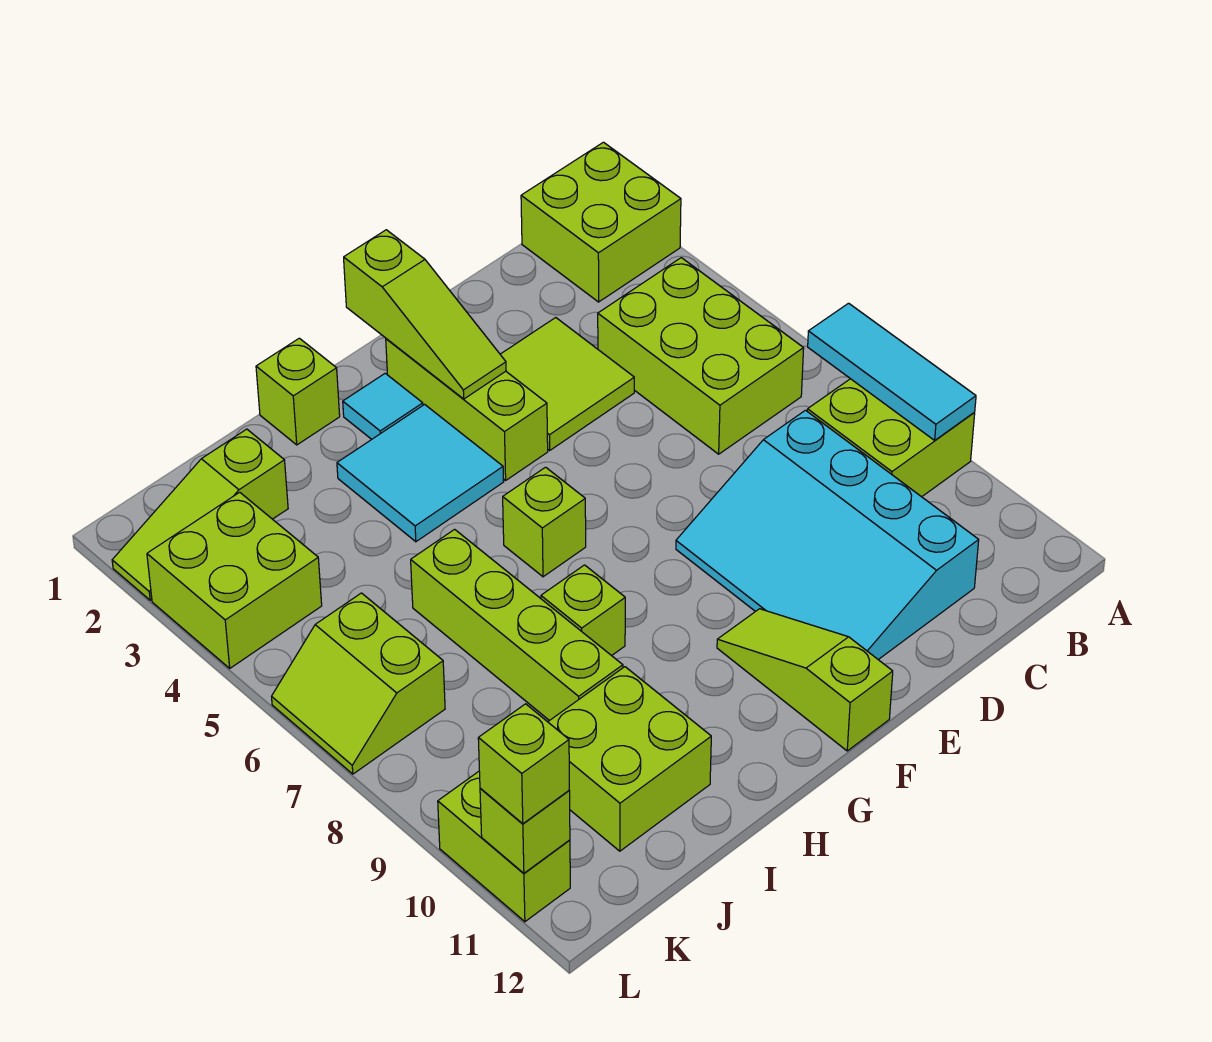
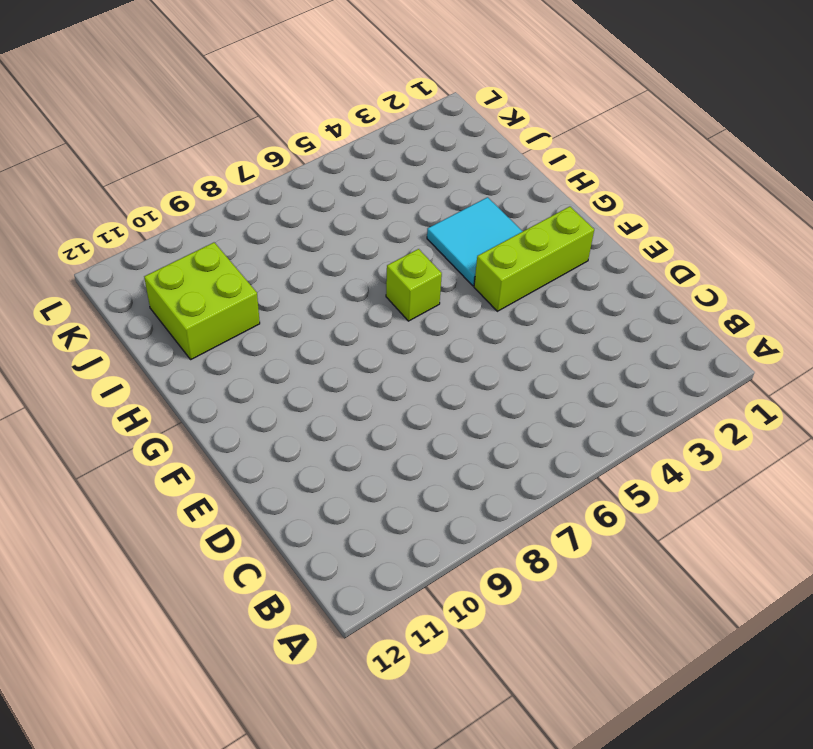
none -> lime brick A1:B2 level 1
none -> lime brick A8:B9 level 1
none -> lime brick B4:C6 level 1

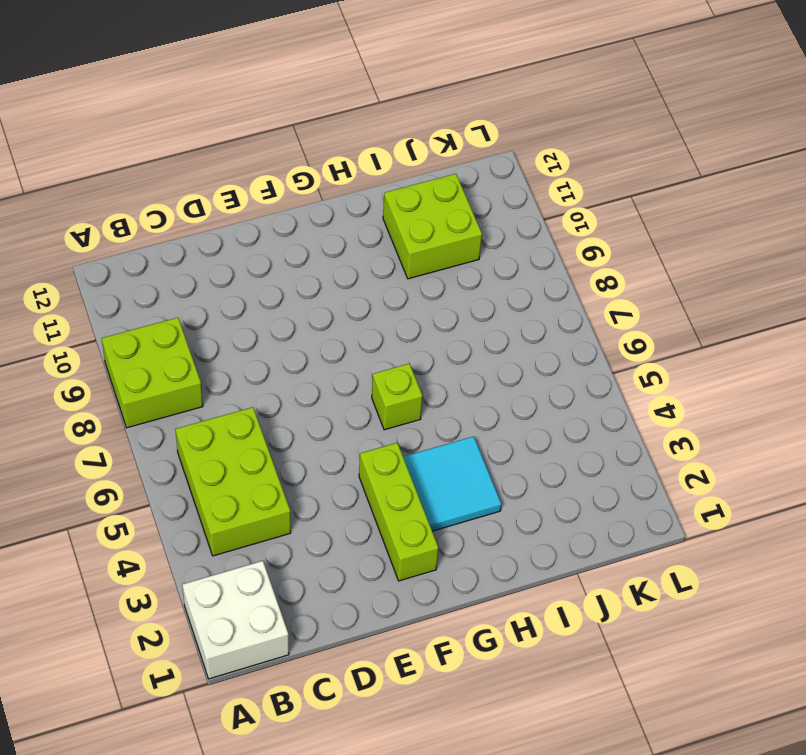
white brick A1:B2 level 1 -> lime brick A1:B2 level 1
none -> cyan slope C8:E11 level 1 top C
none -> lime tile D3:E4 level 1
none -> lime slope F10:F12 level 1 top 12

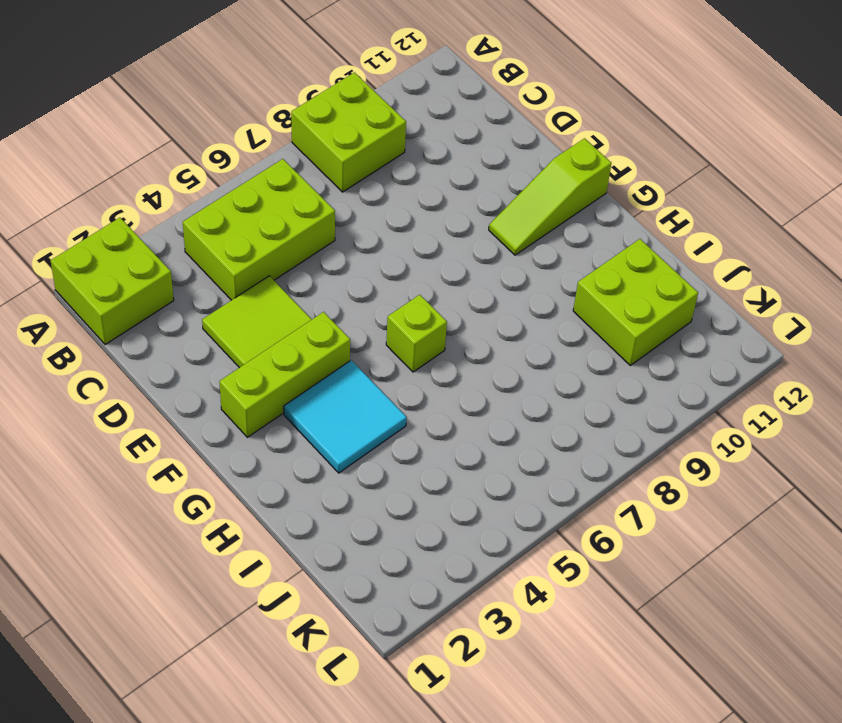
none -> cyan slope C8:E11 level 1 top C
none -> cyan tile G2 level 1
none -> lime brick H1 level 1

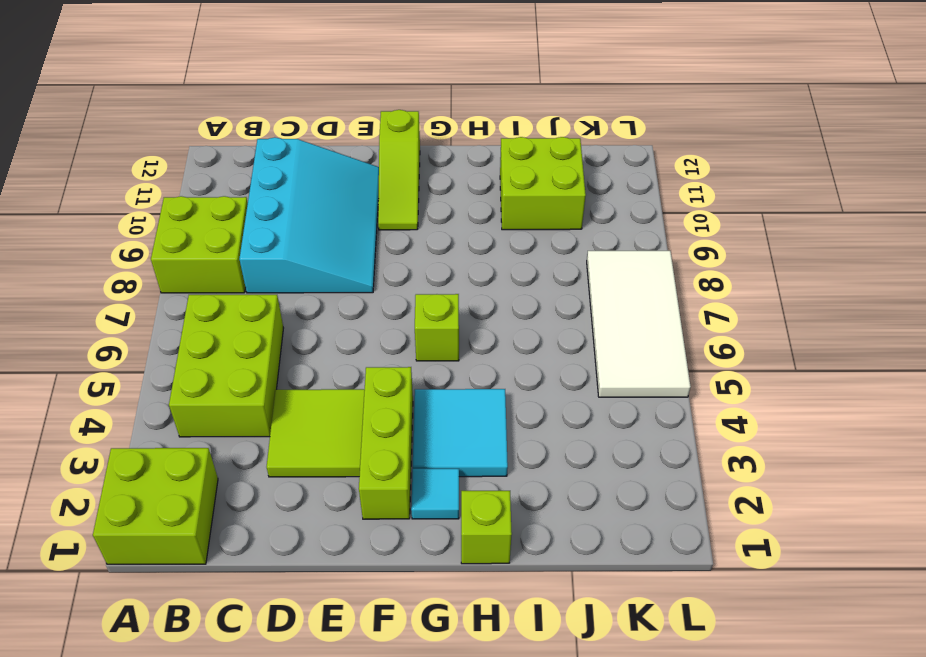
white tile K5:L8 level 1 -> lime slope K6:L7 level 1 top K
none -> lime brick H8 level 1
none -> lime brick I6:I9 level 1
none -> lime slope J2:L2 level 1 top J

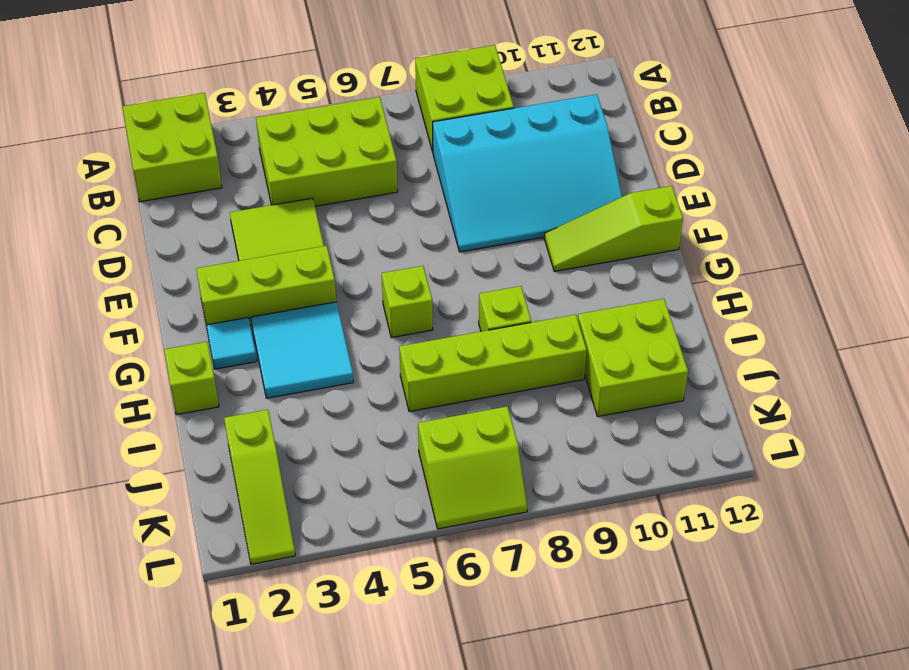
none -> lime brick K3:L4 level 1
none -> lime brick L10:L11 level 1
none -> cyan tile A7:A9 level 2

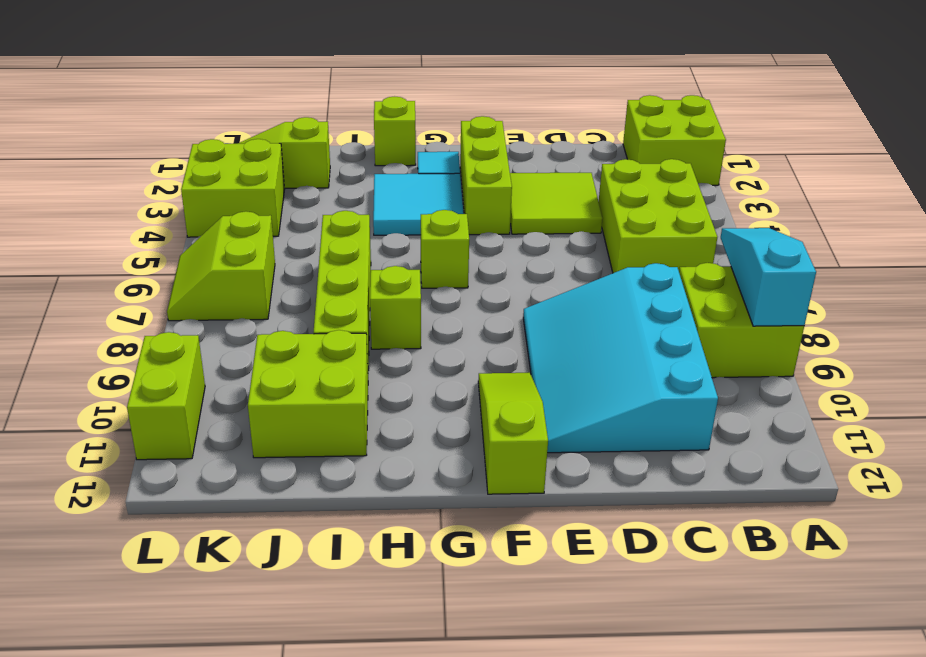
cyan slope A7:A9 level 2 top 9 -> cyan tile A7:A9 level 2
none -> lime slope F1:F3 level 2 top 1
none -> lime brick L11 level 2
none -> lime brick L11 level 3

